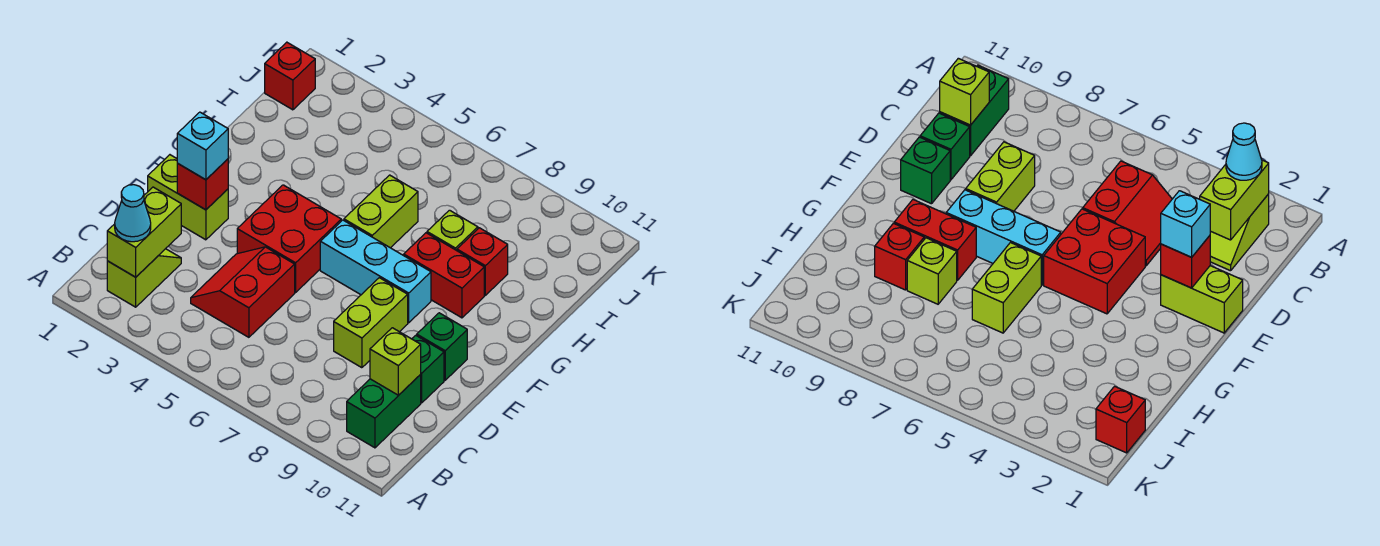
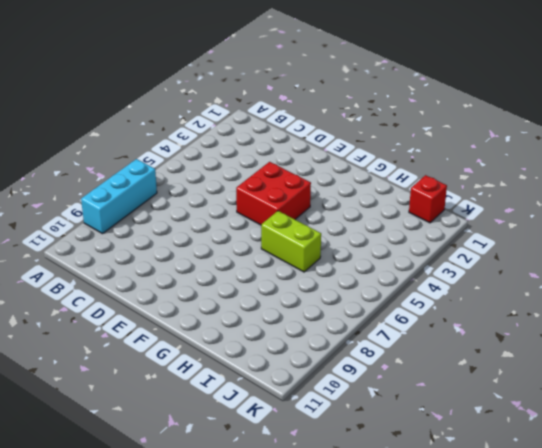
cyan brick A7:A9 level 1 -> cyan brick F6:F8 level 1
none -> lime slope B2:C2 level 1 top B
none -> green brick B10:C10 level 1
none -> red slope C4:D5 level 1 top 5

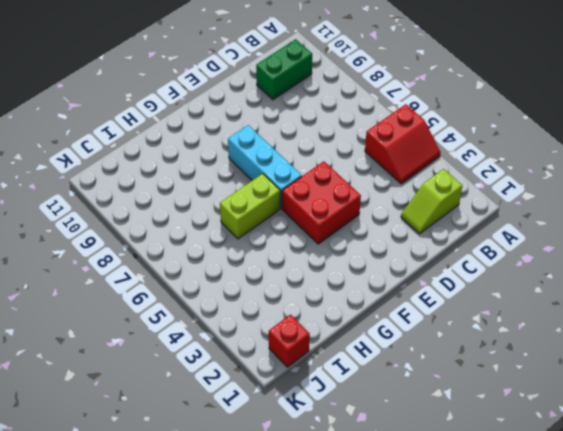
red slope A4:B5 level 1 top 5 -> red slope C4:D5 level 1 top 5
none -> lime brick D8:E8 level 1
none -> green brick D10 level 1
none -> lime brick E1:E2 level 1

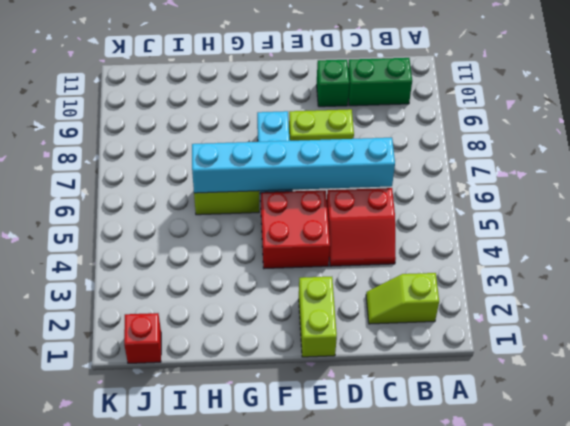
cyan brick C6:H6 level 2 -> none
none -> green brick E10 level 1
none -> red brick G8:G9 level 1
none -> lime brick H8 level 1

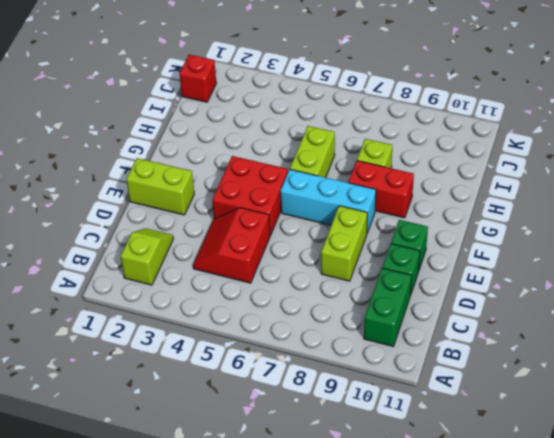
none -> red brick H9 level 1
none -> lime brick B2:C2 level 2
none -> lime brick C10 level 2

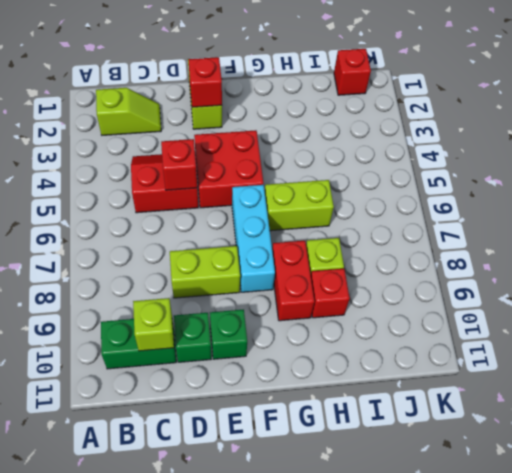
red brick D5 level 2 -> none
none -> lime brick B2:C2 level 2
none -> cyan cone B2 level 3
none -> cyan brick E2 level 3

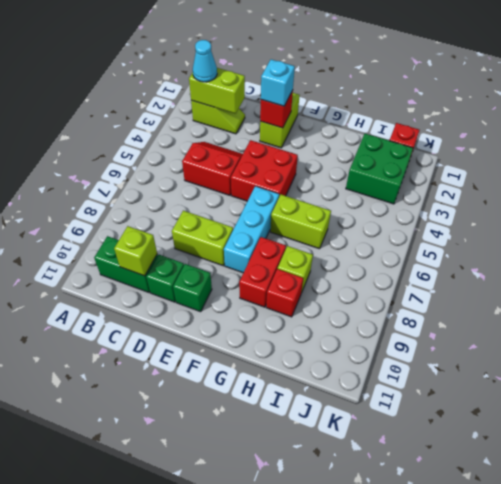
green brick I2:J3 level 1 -> none

